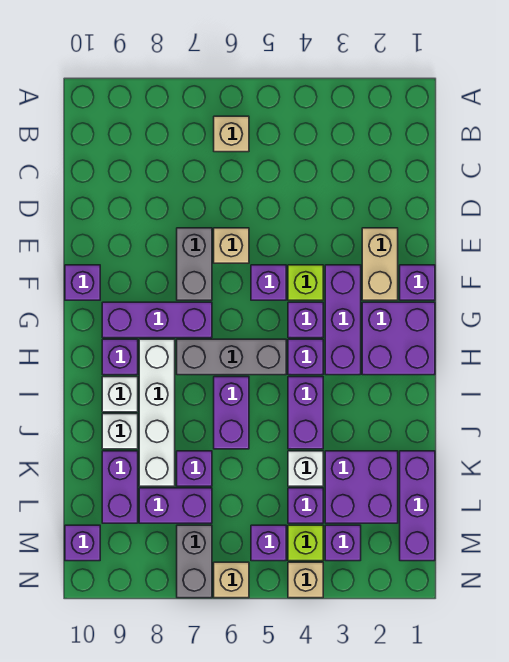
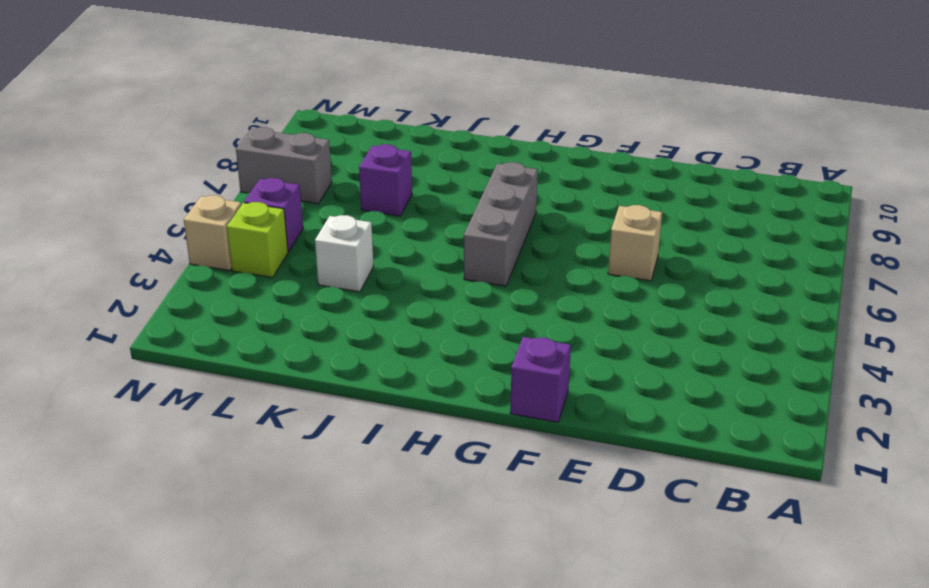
none -> tan brick B6 level 1
none -> tan brick E2:F2 level 1
none -> grey brick E7:F7 level 1
none -> purple brick F3:H3 level 1

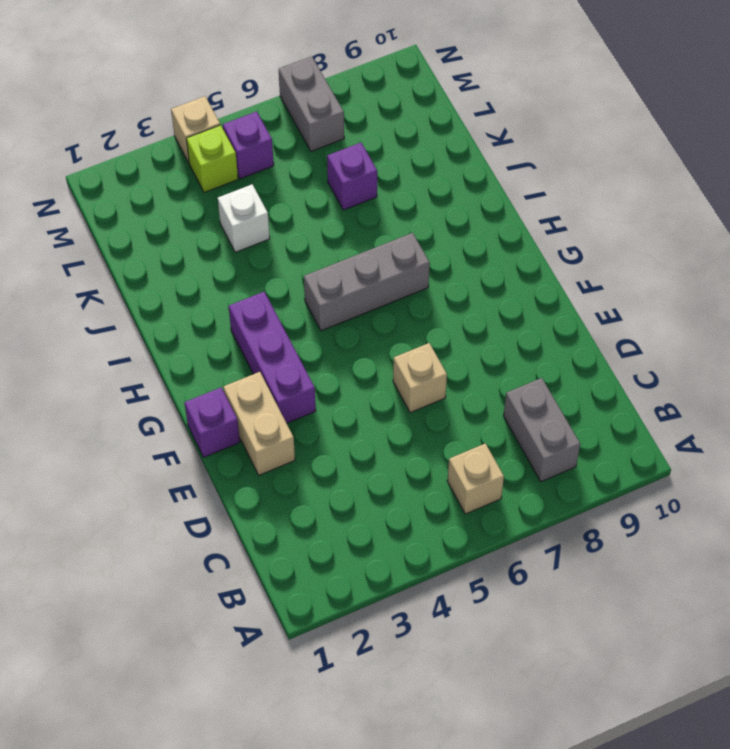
grey brick B8:C8 level 1 -> grey brick E7:F7 level 1
none -> lime brick F4 level 1
none -> purple brick F5 level 1
none -> purple brick F10 level 1
none -> purple brick G1:H2 level 1

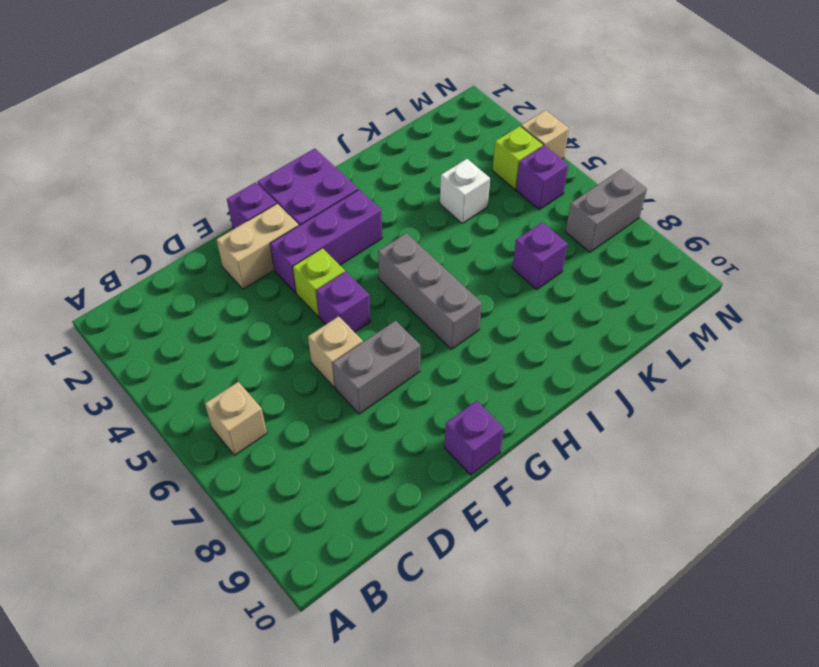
none -> purple brick G4 level 1
none -> purple brick G7:G9 level 1
none -> purple brick H4 level 1
none -> white brick H8:K8 level 1

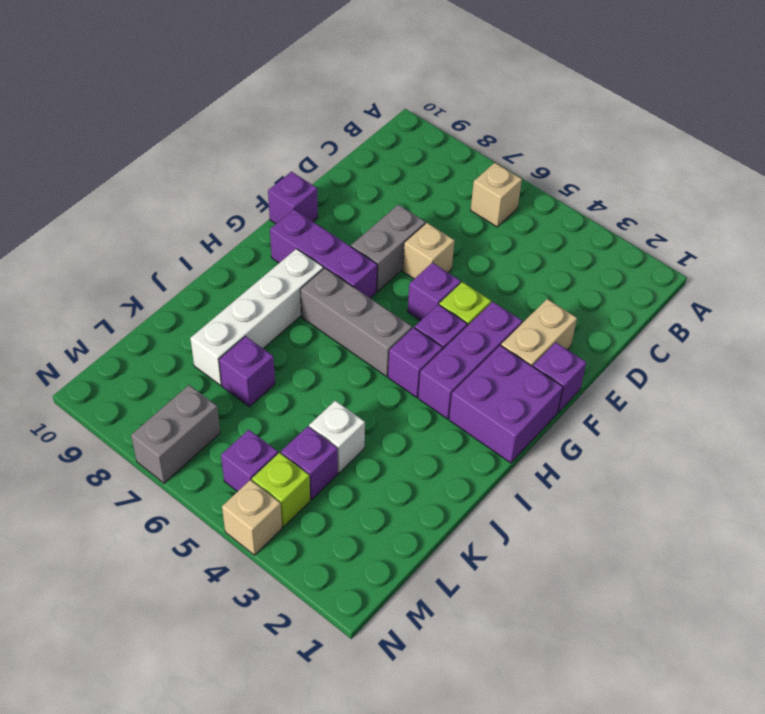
none -> purple brick H9 level 1
none -> purple brick I4:J4 level 1
none -> purple brick I6:J6 level 1
none -> white brick I9 level 1

